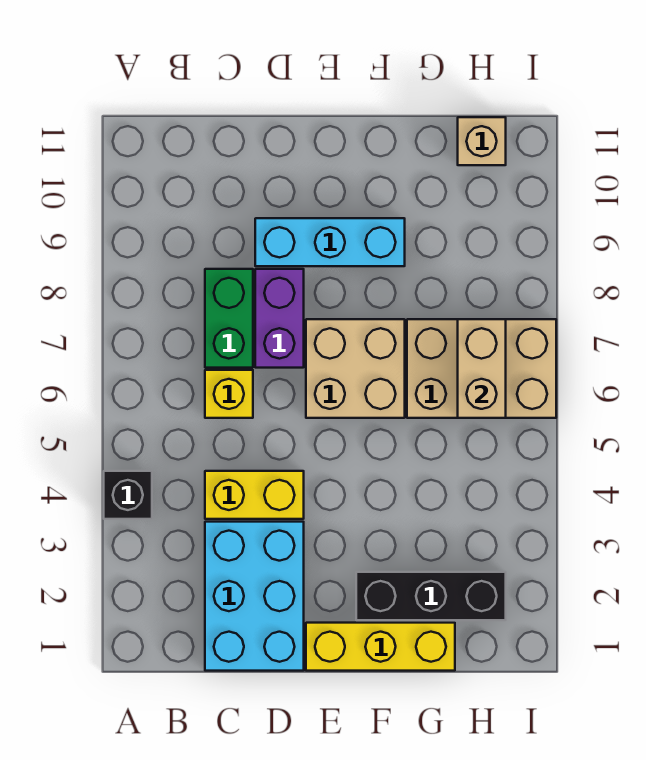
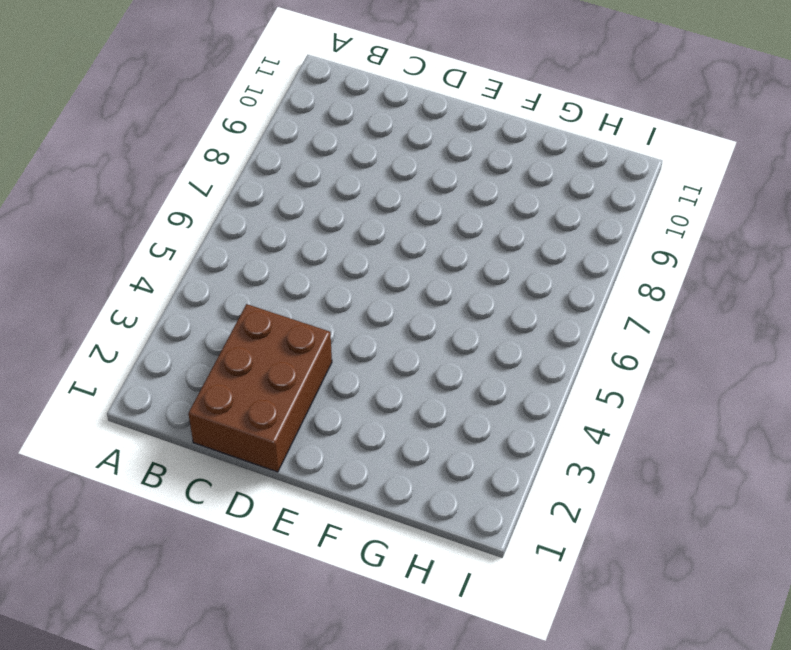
brown brick C1:D3 level 1 -> cyan brick C1:D3 level 1
none -> black brick A4 level 1
none -> yellow brick C4:D4 level 1
none -> yellow brick C6 level 1

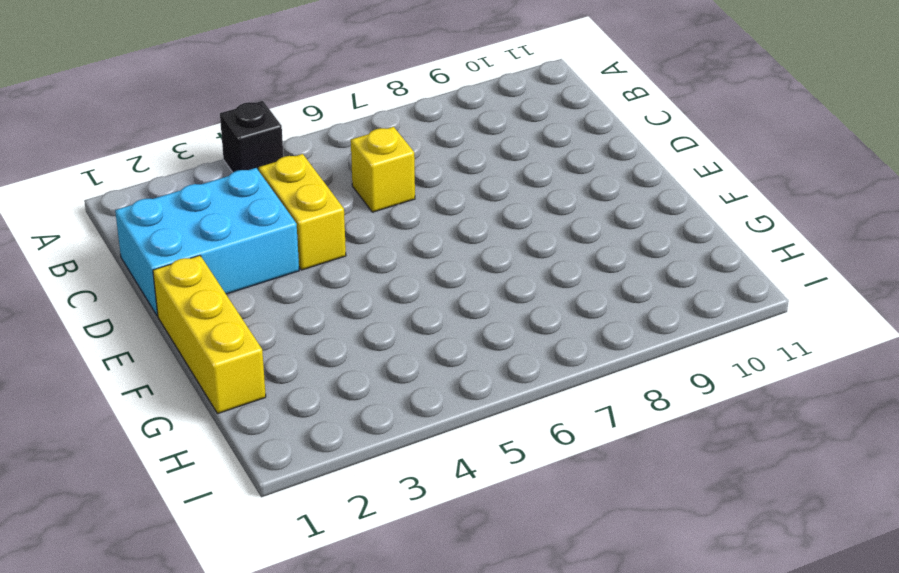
none -> green brick C7:C8 level 1
none -> purple brick D7:D8 level 1
none -> cyan brick D9:F9 level 1

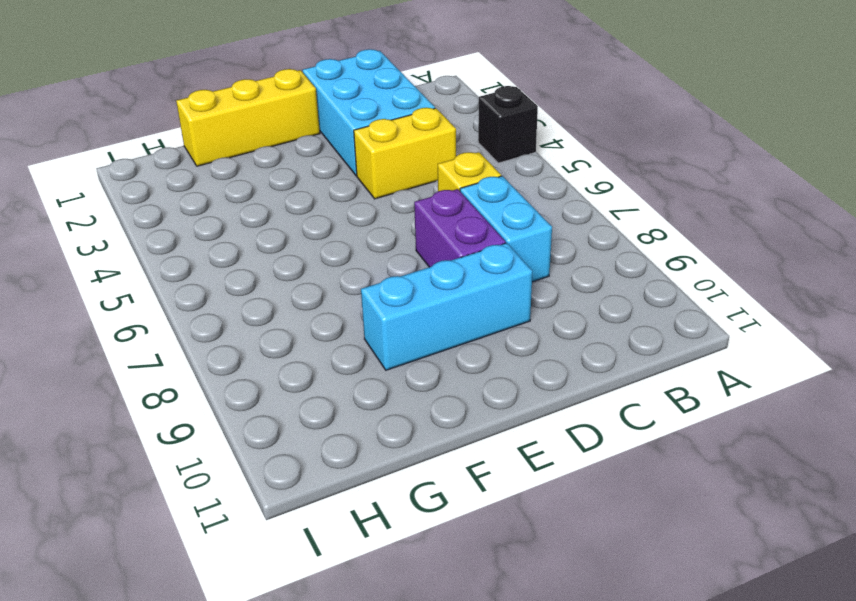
cyan brick C7:C8 level 1 -> green brick C7:C8 level 1
none -> tan brick E6:F7 level 1
none -> black brick F2:H2 level 1
none -> tan brick G6:I7 level 1

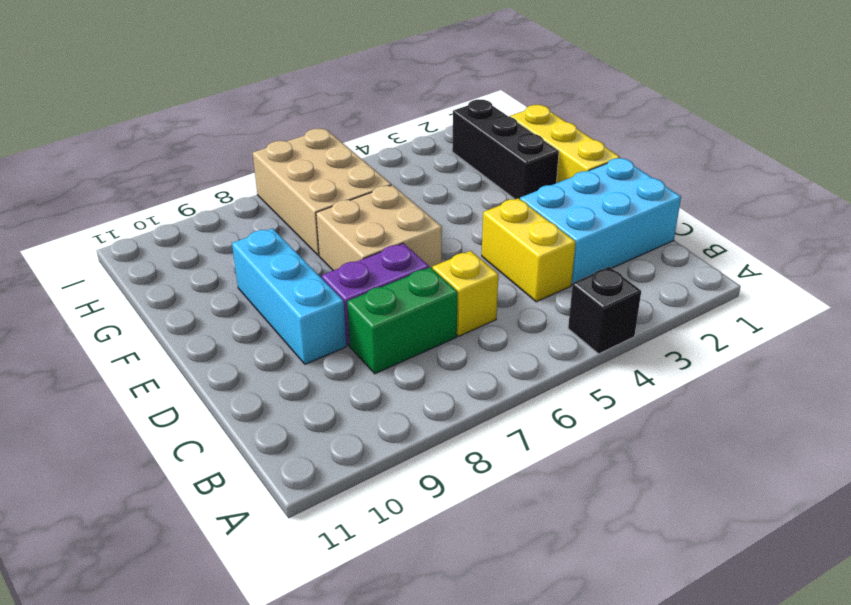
none -> tan brick H11 level 1
none -> tan brick H6:H7 level 2

